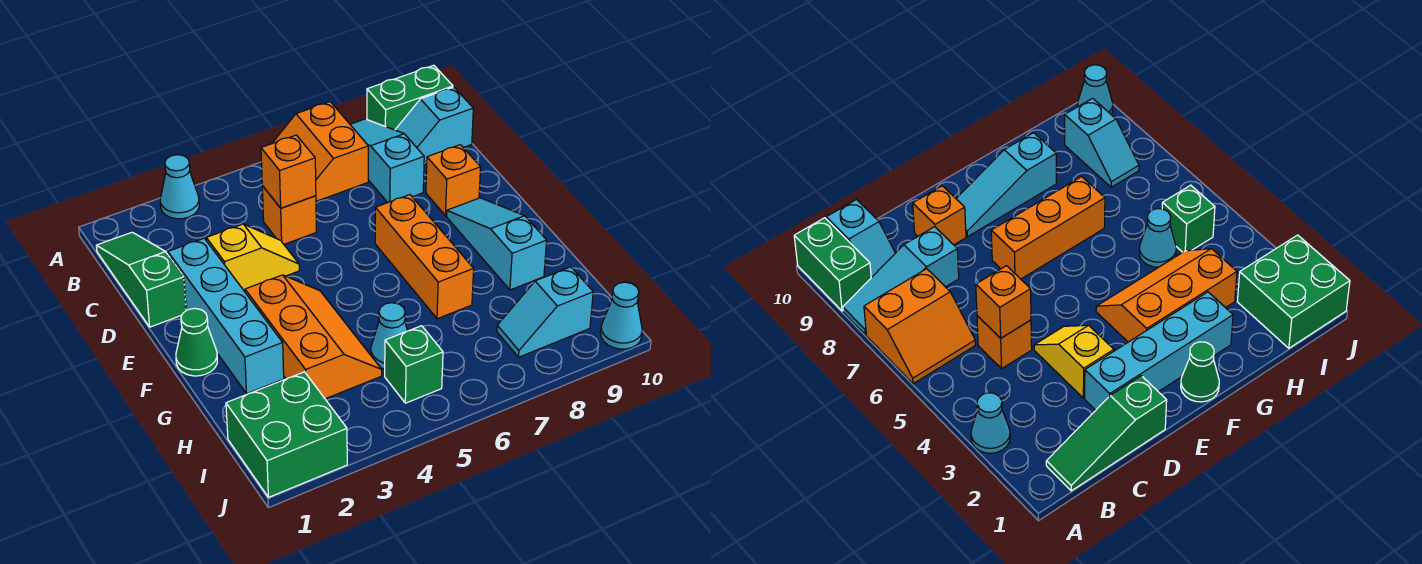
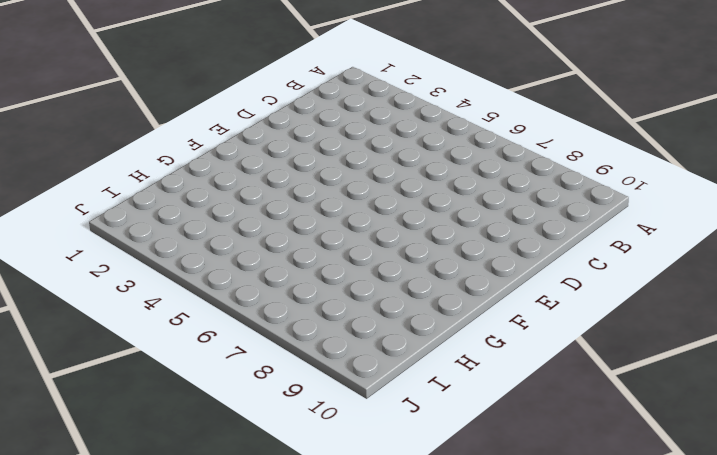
none -> cyan cone A3 level 1
none -> orange slope A6:B7 level 1 top 7
none -> cyan slope A8:C8 level 1 top C

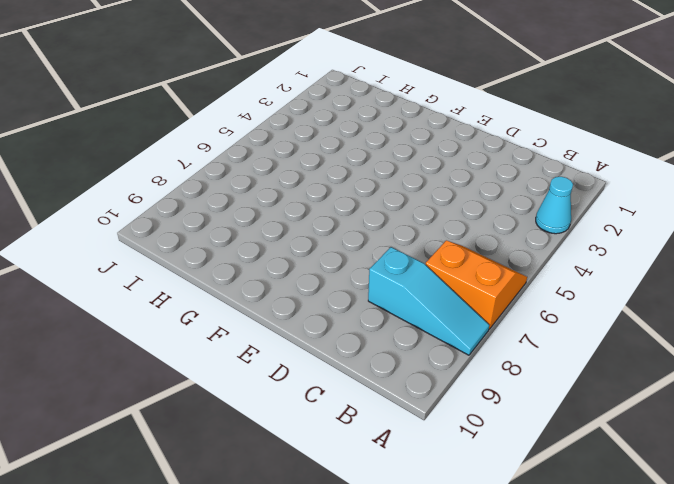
none -> green brick A9:A10 level 1
none -> green slope B1:D1 level 1 top D
none -> cyan slope B9:B10 level 1 top 10

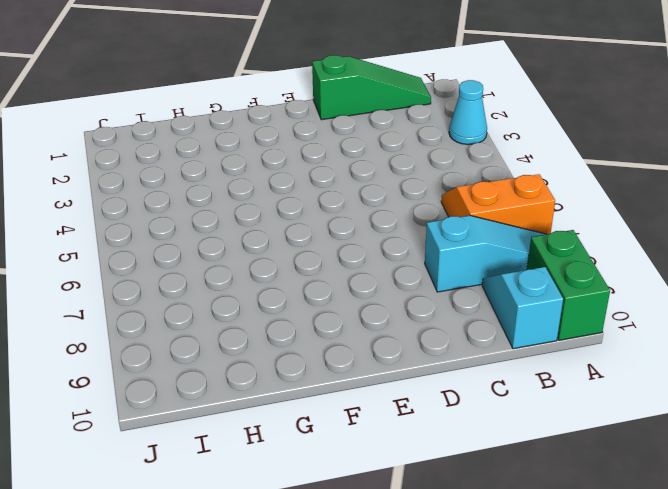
none -> orange brick C5 level 1
none -> cyan brick D2:G2 level 1
none -> yellow slope D3:D4 level 1 top 3

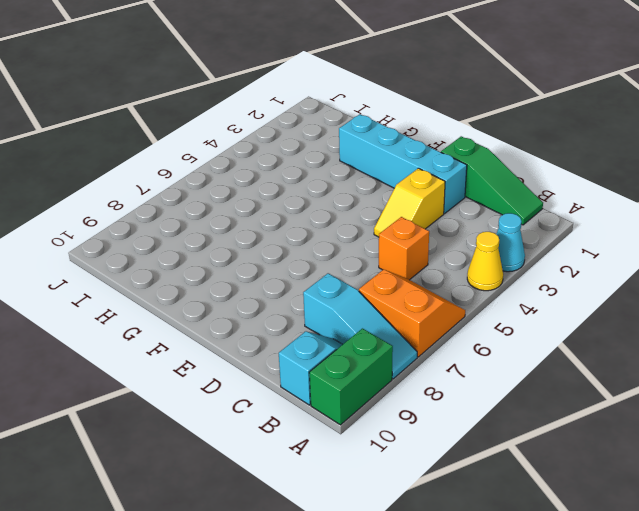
yellow cone A4 level 1 -> none
none -> orange brick D9 level 1
none -> orange brick E7:G7 level 1
none -> cyan slope E9:G9 level 1 top G

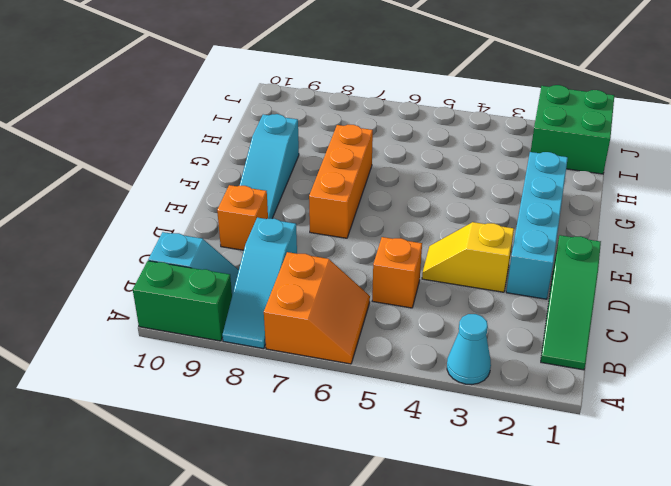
none -> green cone F1 level 1
none -> orange slope F3:H4 level 1 top 3
none -> cyan cone H5 level 1

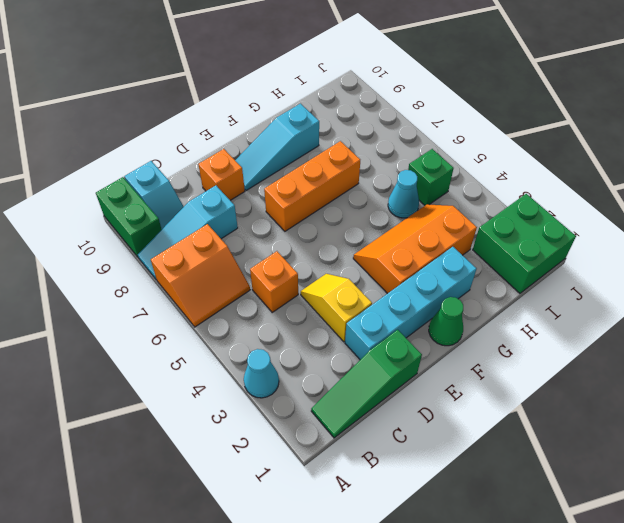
none -> cyan slope I8:I9 level 1 top 9
none -> cyan cone J10 level 1
none -> orange brick C5 level 2

